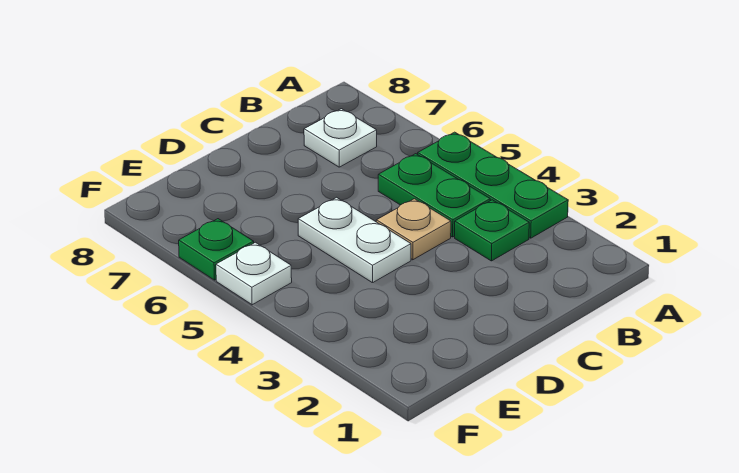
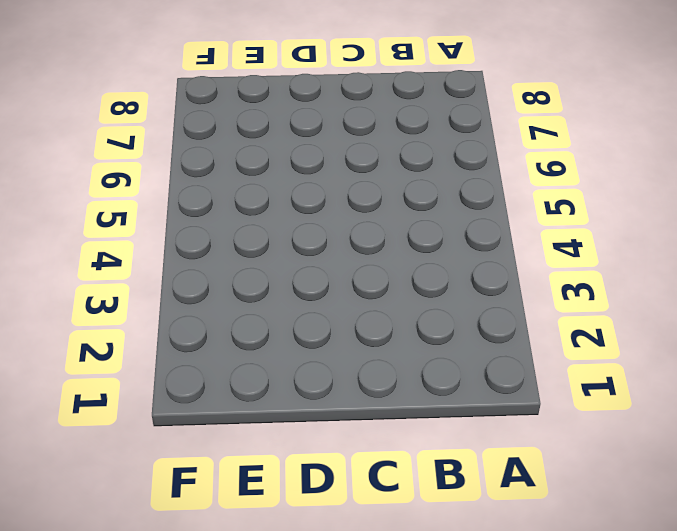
none -> green plate A3:A5 level 1
none -> green plate B3 level 1

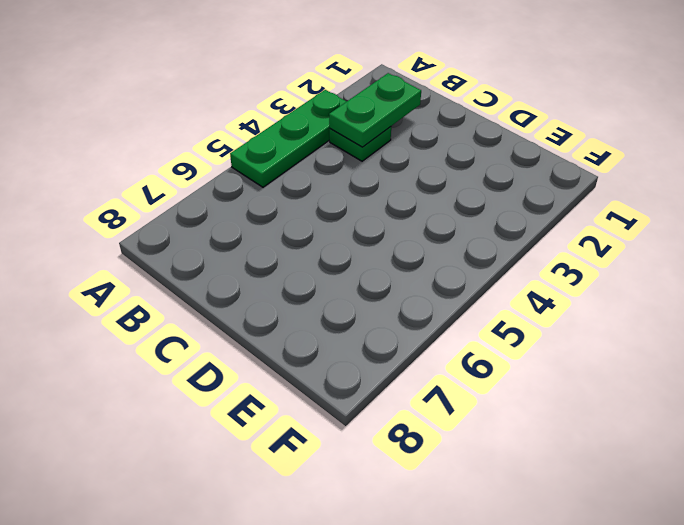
green plate B2:B3 level 2 -> green plate B4:B5 level 1
none -> white plate B7 level 1
none -> tan plate C4 level 1

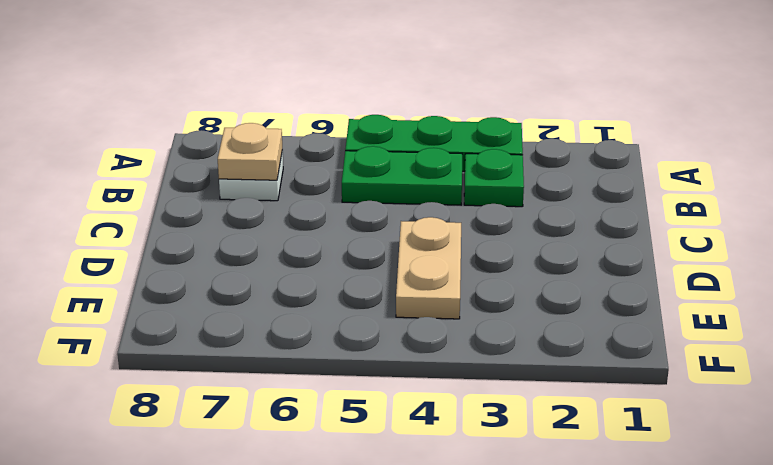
tan plate B7 level 2 -> tan plate C4 level 1
tan plate D4:E4 level 1 -> white plate D4:D5 level 1
none -> white plate F5 level 1
none -> green plate F6 level 1

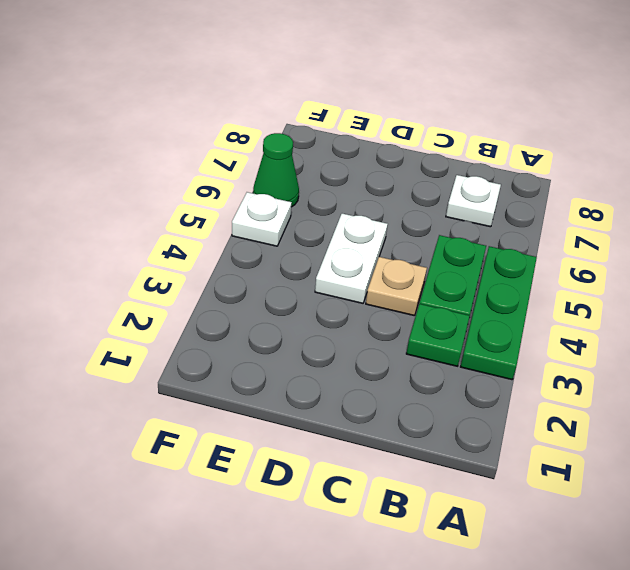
green cone F6 level 1 -> green plate F6 level 1

